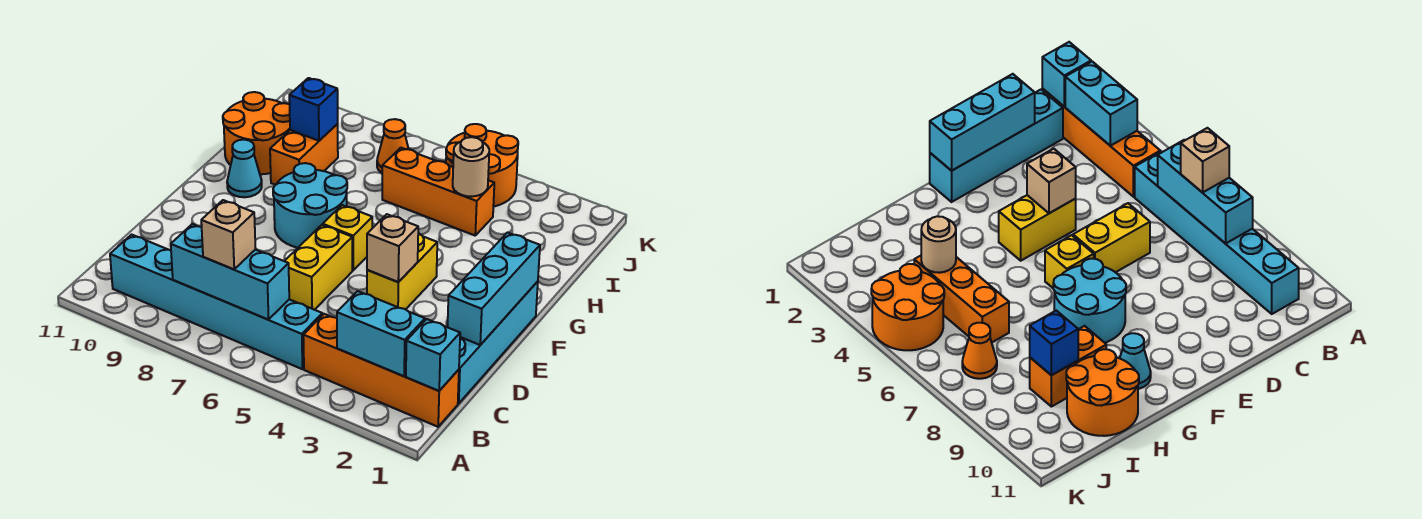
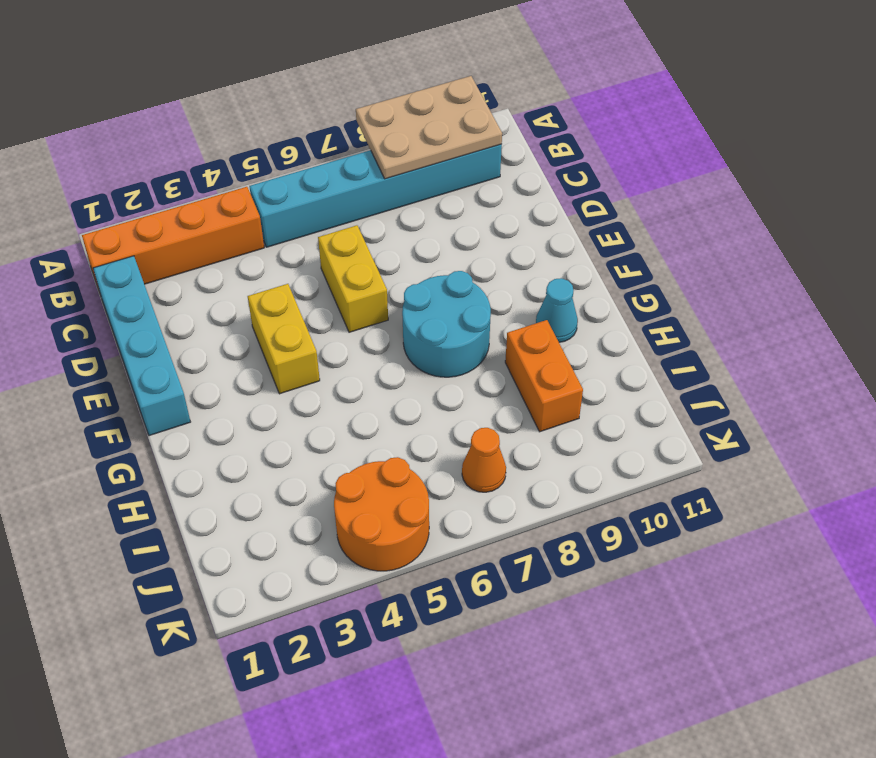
tan plate A8:B10 level 2 -> cyan brick B6:B8 level 2
none -> yellow brick F6 level 1
none -> orange round brick H10:I11 level 1
none -> orange brick I4:I6 level 1

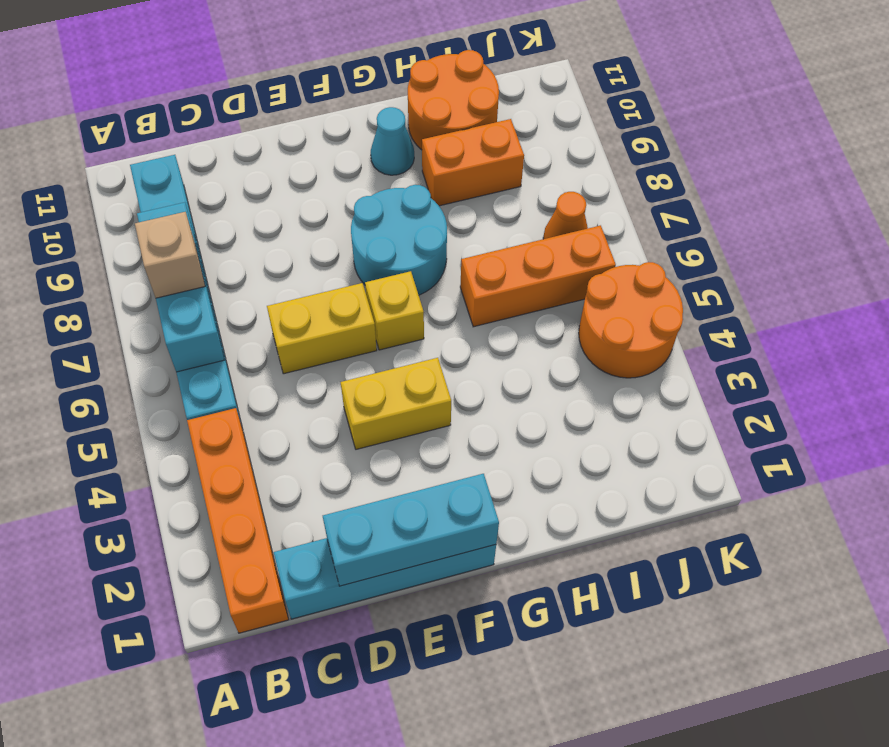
orange brick H6:J6 level 1 -> orange brick I4:I6 level 1
none -> cyan brick B1 level 2
none -> cyan brick B2:B3 level 2
none -> tan brick E4 level 2

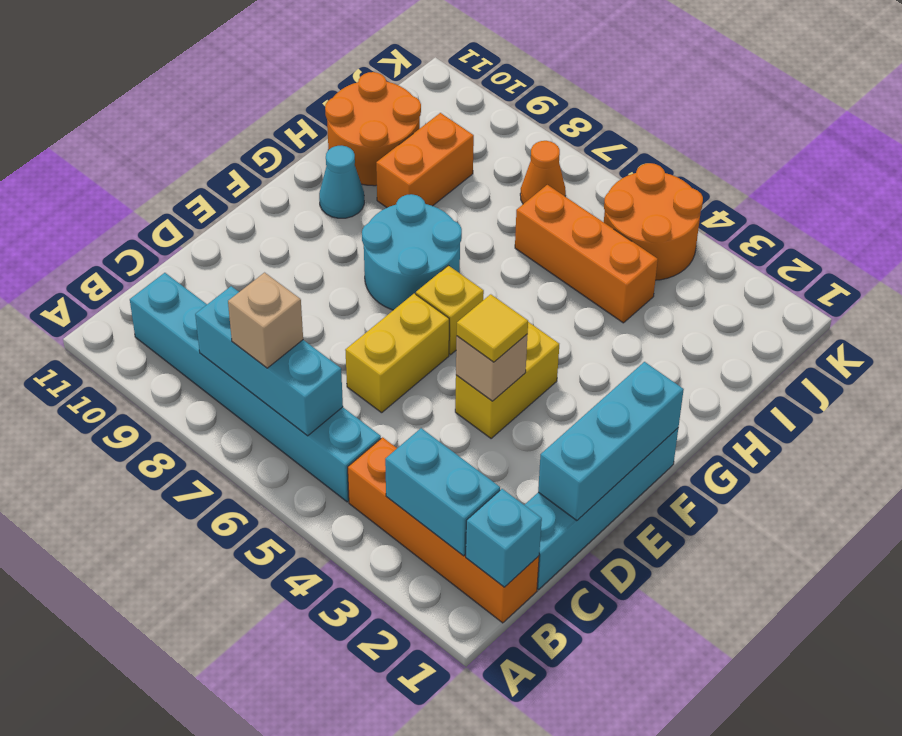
yellow tile E4 level 3 -> none
none -> tan round brick I4 level 2
none -> blue brick I9 level 2

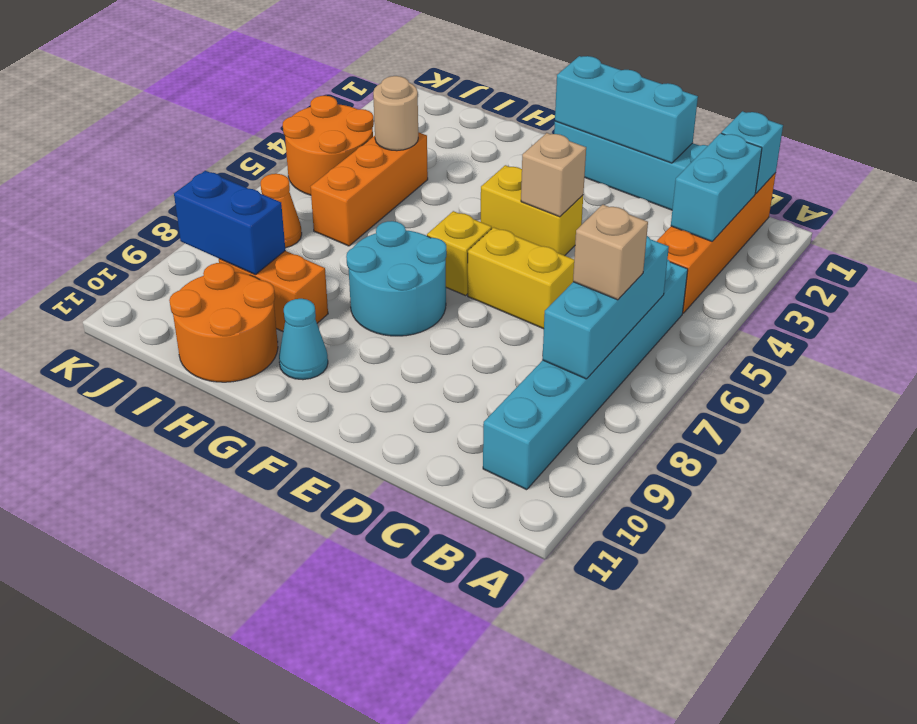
blue brick I9:J9 level 2 -> blue brick I9 level 2

